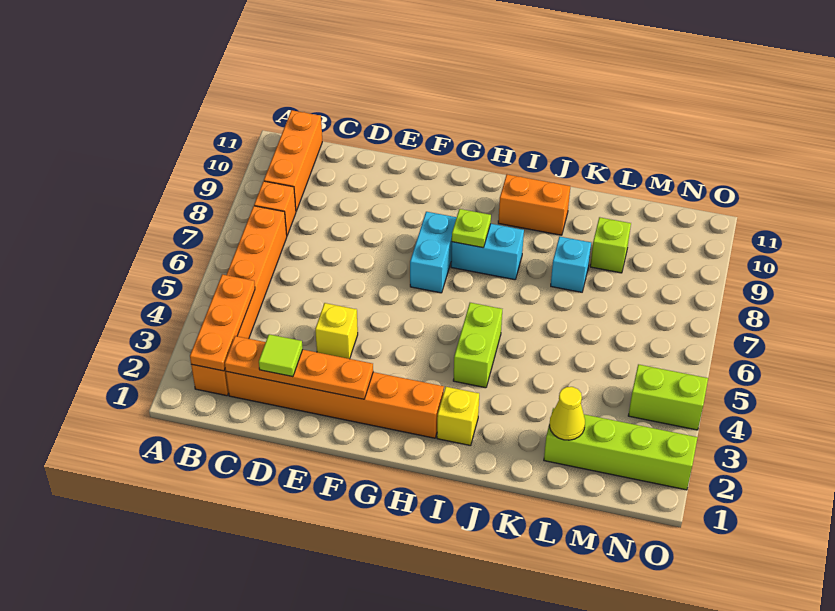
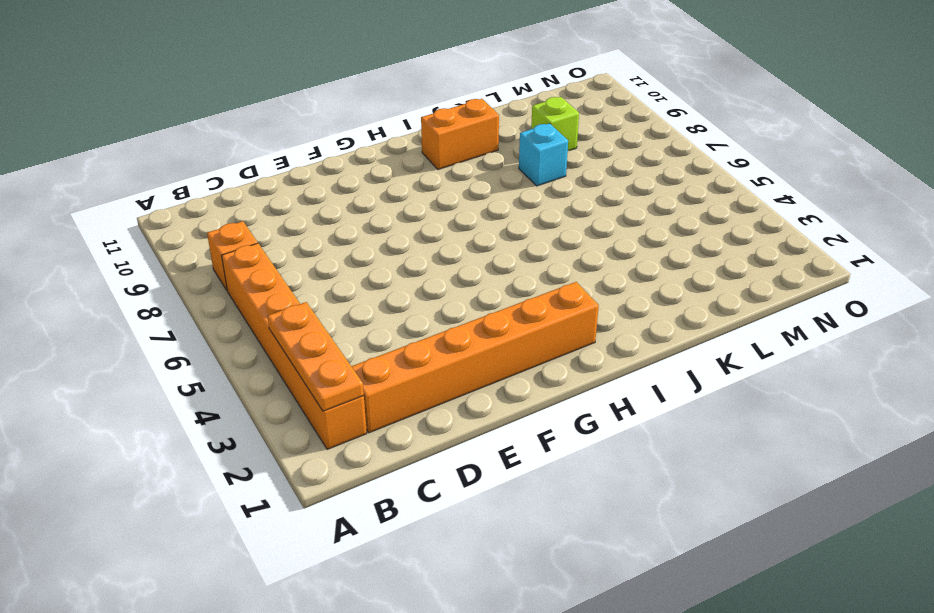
none -> orange brick B9:B11 level 1
none -> yellow brick E4 level 1
none -> cyan brick G7:G8 level 1

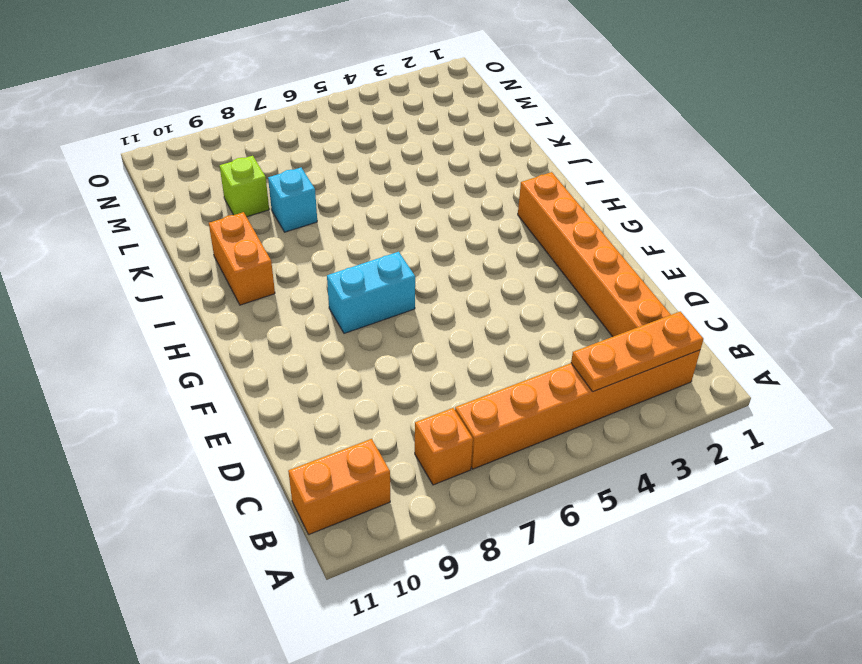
orange brick B10:B11 level 1 -> orange brick B9:B11 level 1
none -> yellow brick E4 level 1
none -> cyan brick H8:I8 level 1
none -> yellow brick I2 level 1

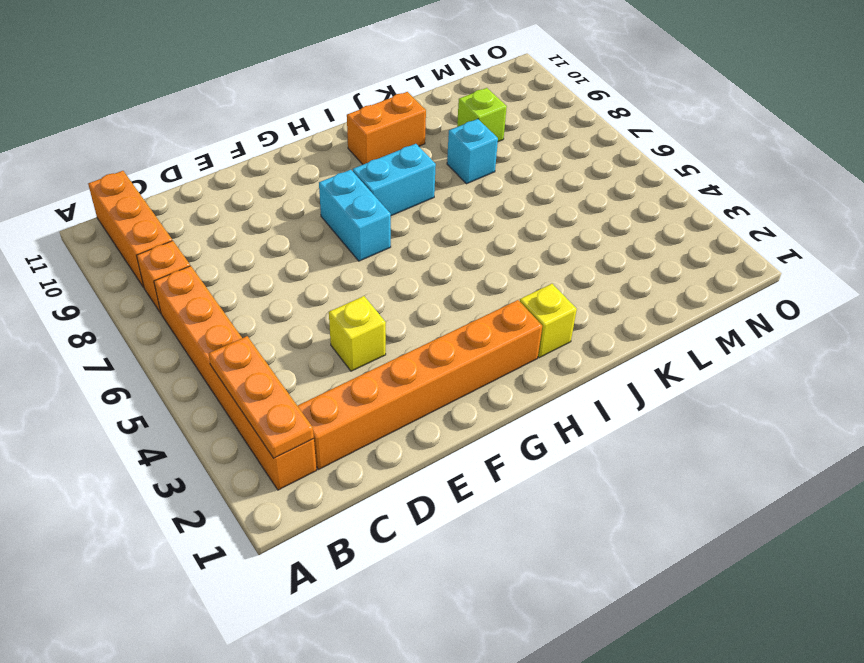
none -> lime brick I4:I5 level 1
none -> lime brick L2:O2 level 1
none -> lime brick N4:O4 level 1

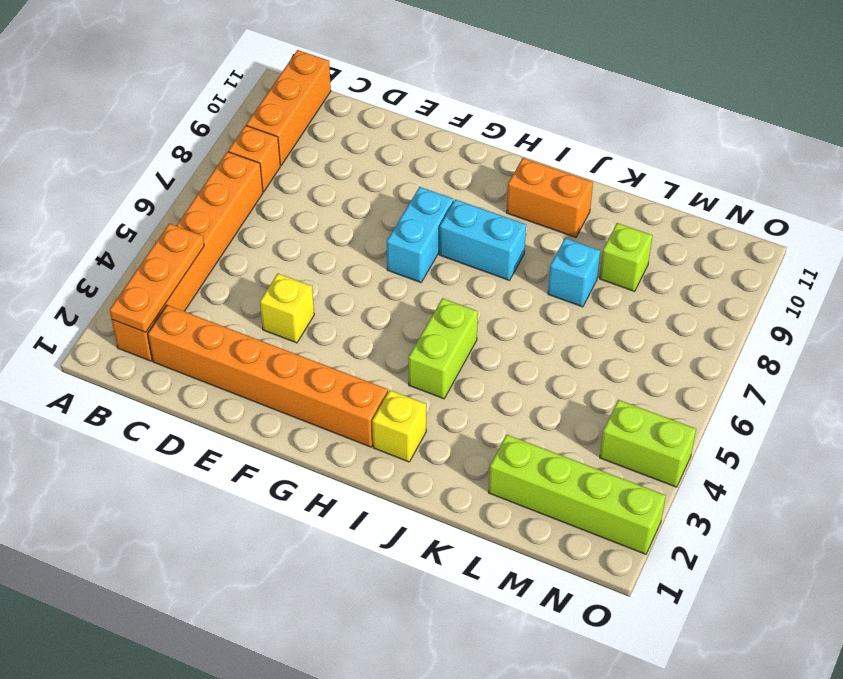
none -> orange plate C2:F2 level 2
none -> lime plate H8 level 2
none -> yellow cone L2 level 2

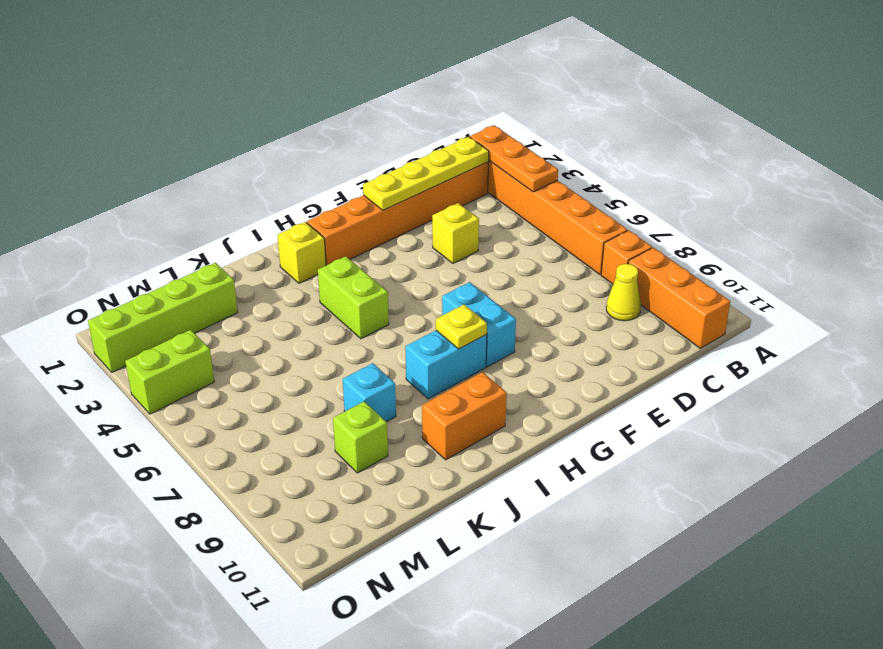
yellow plate C2:F2 level 2 -> orange plate C2:F2 level 2
yellow cone C9 level 1 -> yellow cone L2 level 2
yellow plate H8 level 2 -> lime plate H8 level 2
none -> lime tile D2 level 3

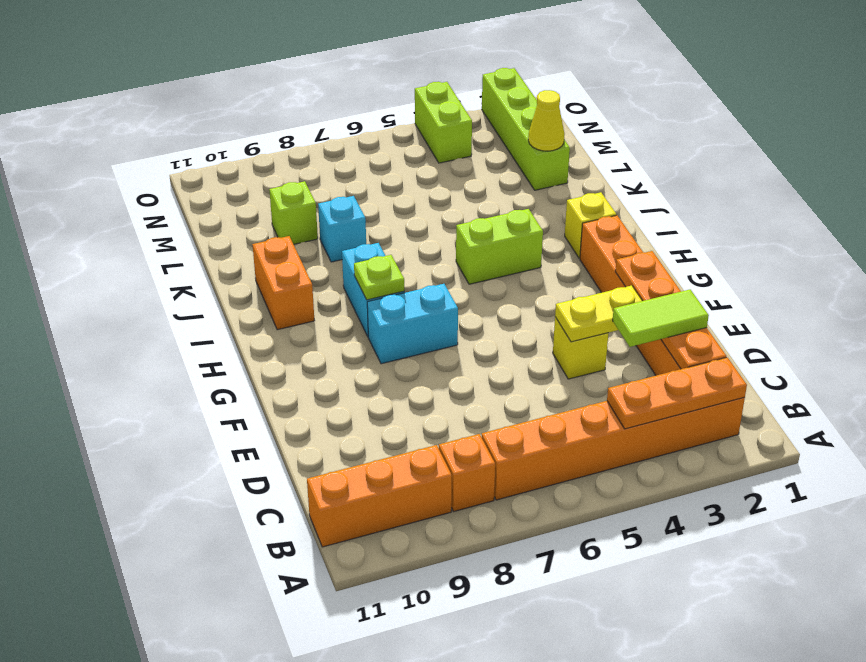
lime tile D2:D3 level 3 -> lime tile D2 level 3
yellow plate E3:E4 level 2 -> none

